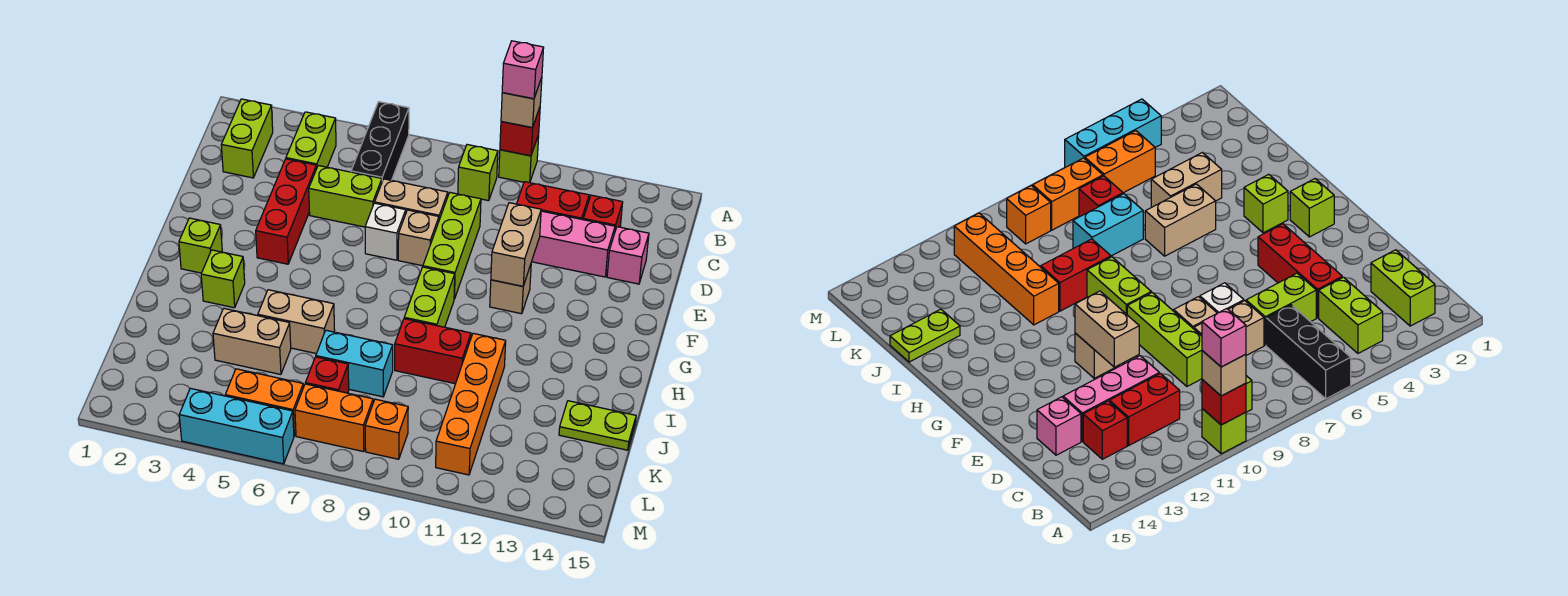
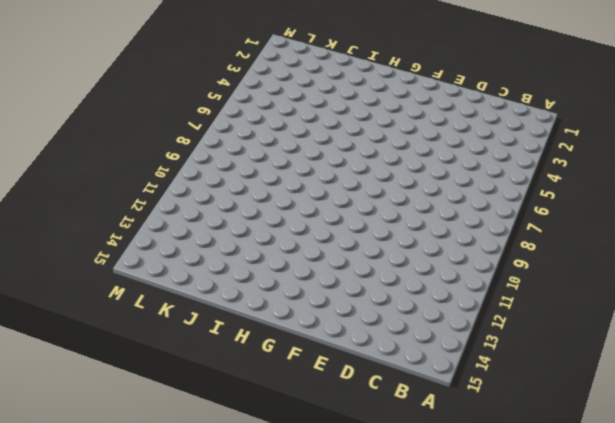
none -> black brick A6:C6 level 1
none -> lime brick A10 level 1
none -> lime brick B2:C2 level 1
none -> lime brick B4:C4 level 1

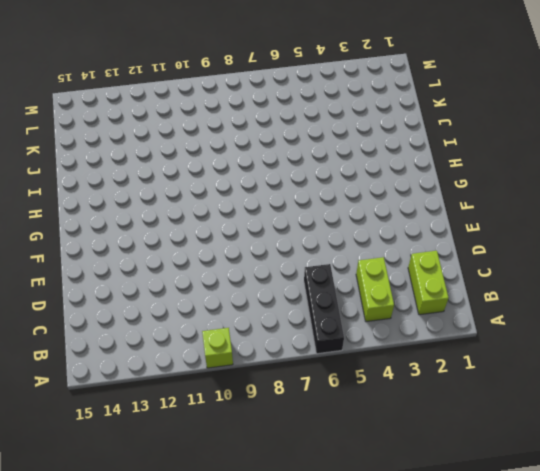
none -> lime brick B9 level 1
none -> red brick C11:C12 level 1
none -> red brick C13 level 1
none -> red brick D4:F4 level 1

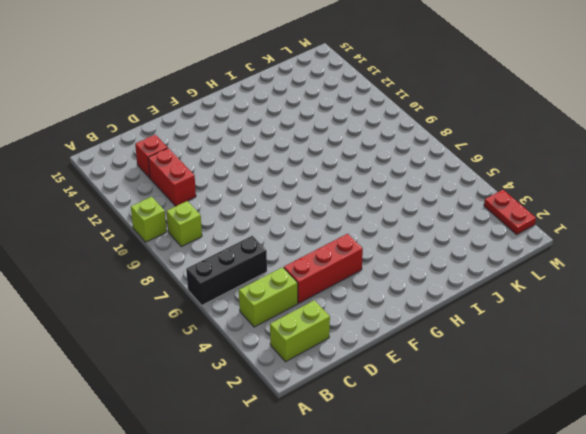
red plate M2:M3 level 1 -> none
none -> lime brick D5:D6 level 1
none -> tan brick D7:D8 level 1
none -> lime brick D9:F9 level 1
none -> pink brick D11:D13 level 1

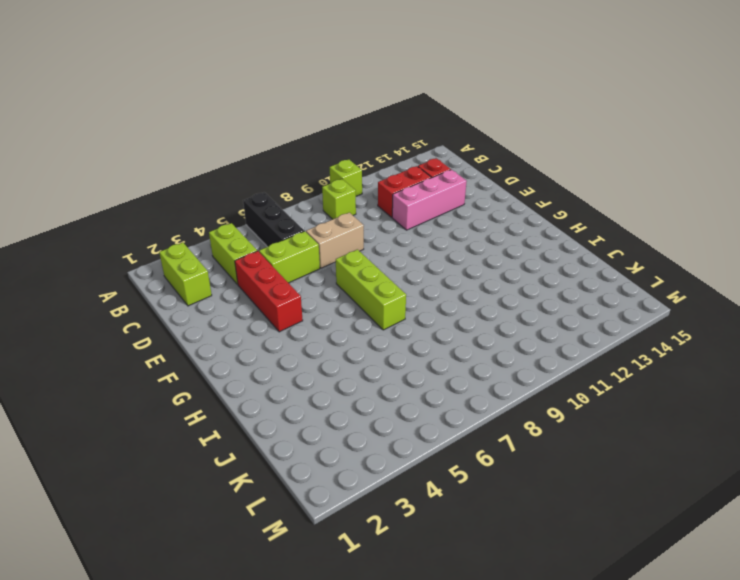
lime brick F7:H7 level 1 -> lime brick D9:F9 level 1
none -> pink brick D14 level 1
none -> white brick E7 level 1
none -> tan brick E8 level 1
none -> tan brick F11 level 1

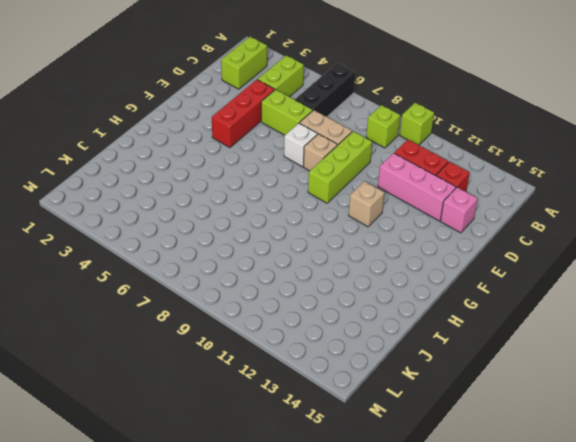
none -> lime brick G2 level 1
none -> lime brick G9:H9 level 1
none -> lime brick H3 level 1
none -> tan brick I5:I6 level 1

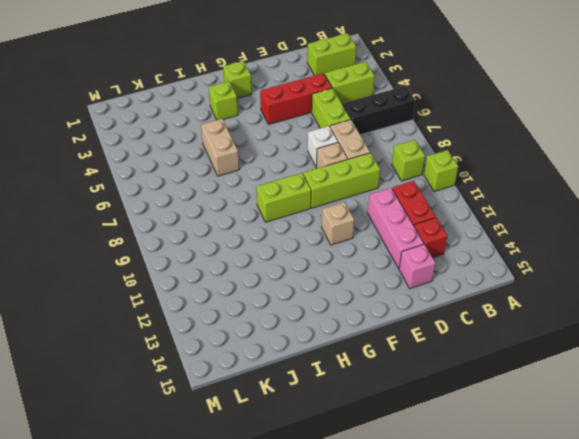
none -> red brick I9:I10 level 1
none -> orange brick I11:L11 level 1
none -> tan brick J4:J5 level 1
none -> cyan brick J7:J8 level 1

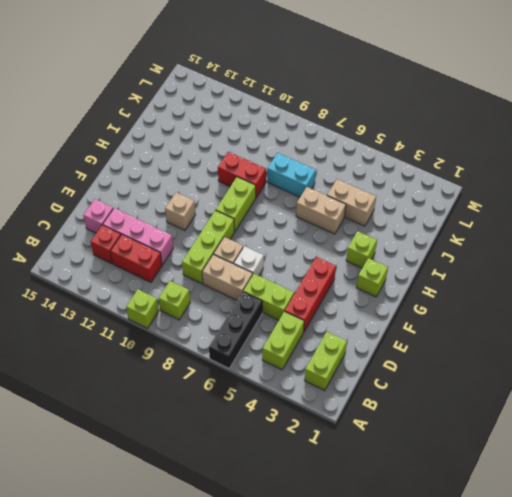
none -> orange brick I11:L11 level 1
none -> lime plate J14:J15 level 1
none -> red brick K7 level 1
none -> orange brick L5:L6 level 1

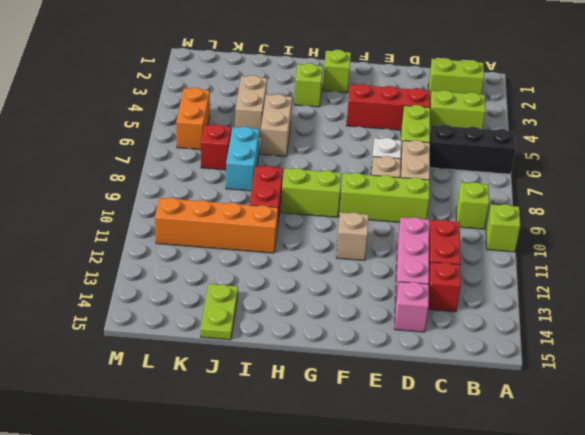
none -> orange brick L7:L8 level 1
none -> orange brick L9 level 1
none -> cyan brick M4:M6 level 1
none -> red brick A10 level 2

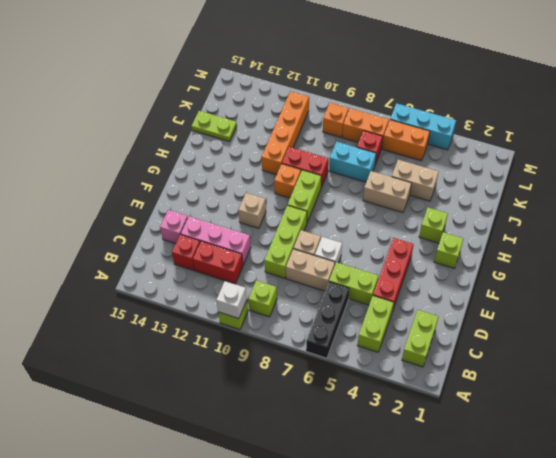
white brick A10 level 2 -> red brick A10 level 2
orange brick H10 level 1 -> none
none -> tan brick E11:F11 level 2
none -> tan brick A10 level 3
none -> pink brick A10 level 4

